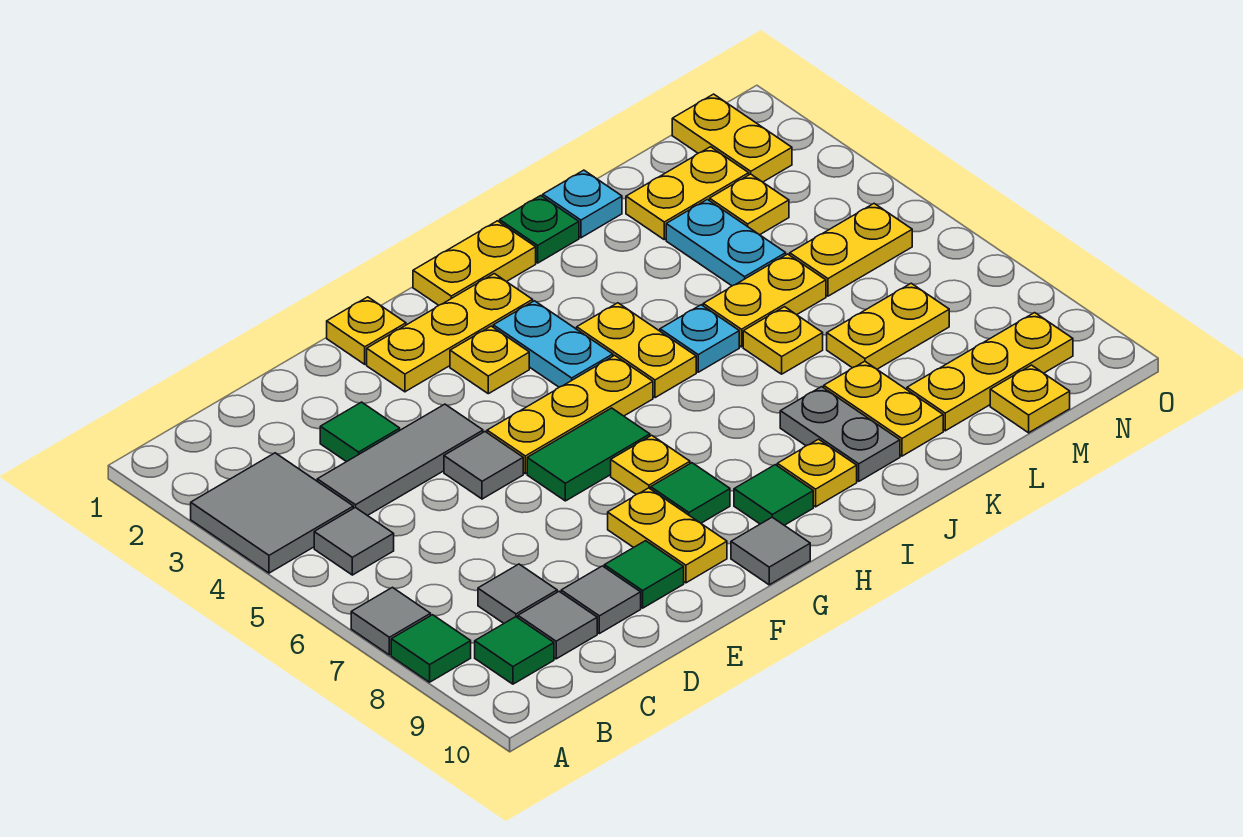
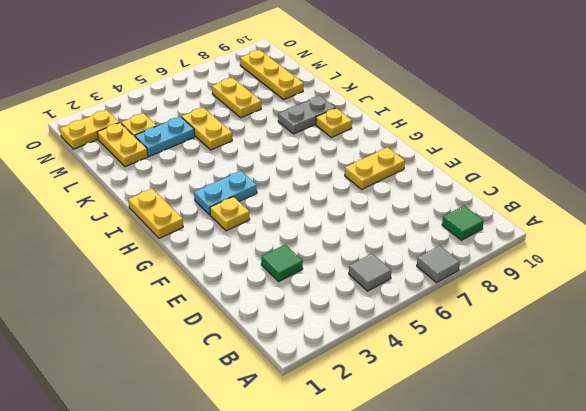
none -> grey tile A3:B4 level 1
none -> green tile A8 level 1
none -> grey tile C4:E4 level 1
none -> grey tile C8 level 1

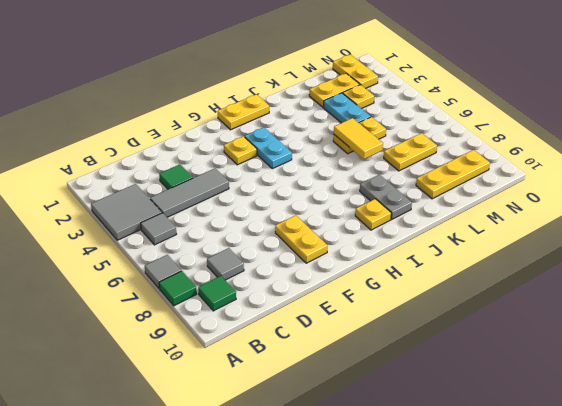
yellow tile K5:K6 level 2 -> none
none -> grey tile C9 level 1
none -> grey tile D9 level 1
none -> grey tile E5 level 1
none -> green tile E9 level 1

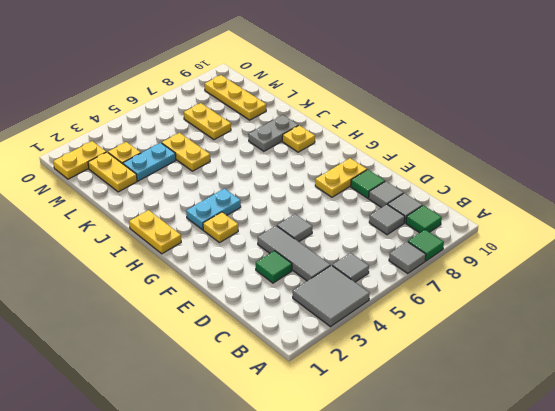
none -> yellow plate F1 level 1
none -> yellow plate F2:H2 level 1
none -> yellow plate F5:H5 level 1
none -> green tile F6:G6 level 1

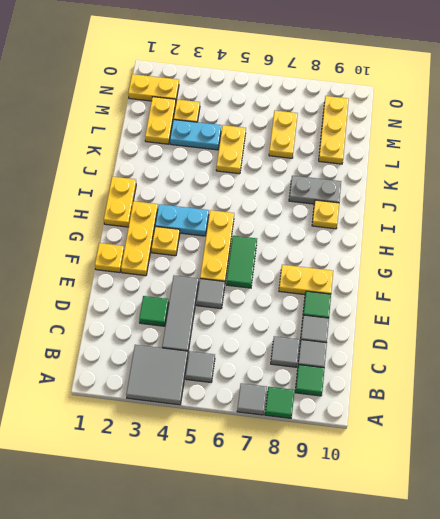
none -> yellow plate G7 level 1
none -> green tile G8 level 1
none -> grey tile G10 level 1
none -> green tile H9 level 1

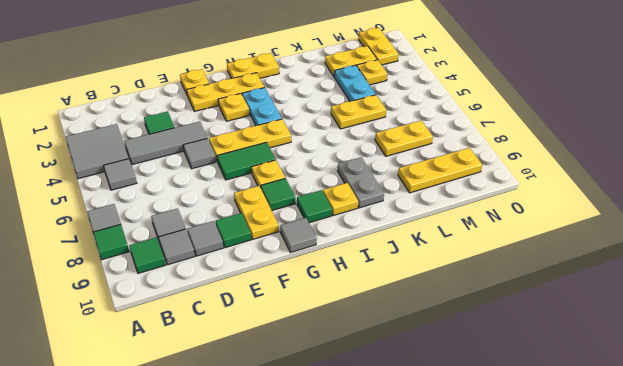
none -> yellow plate I4:I5 level 1
none -> green plate J1 level 1
none -> cyan plate J5 level 1
none -> cyan plate K1 level 1

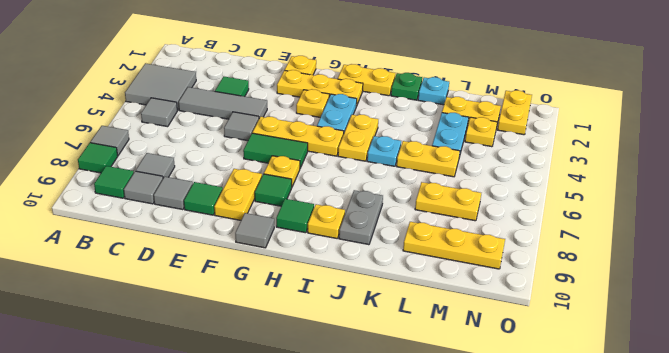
none -> yellow plate K6 level 1
none -> yellow plate K8:K9 level 1
none -> yellow plate M5:N5 level 1
none -> yellow plate M10 level 1

